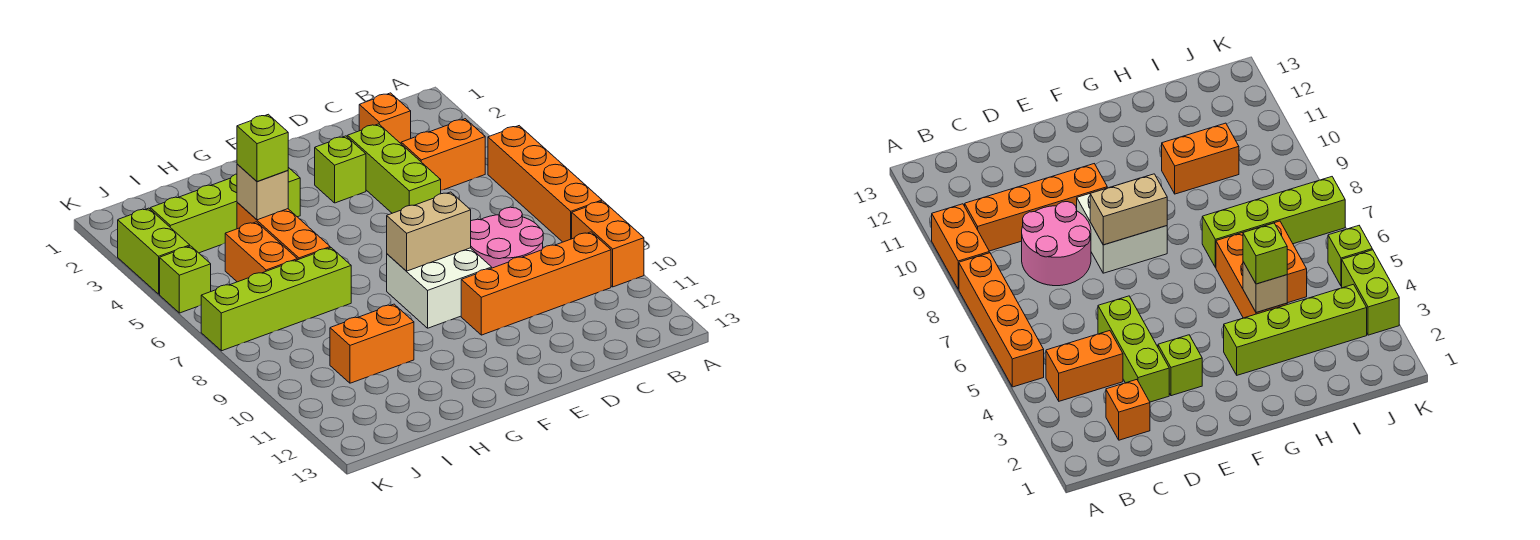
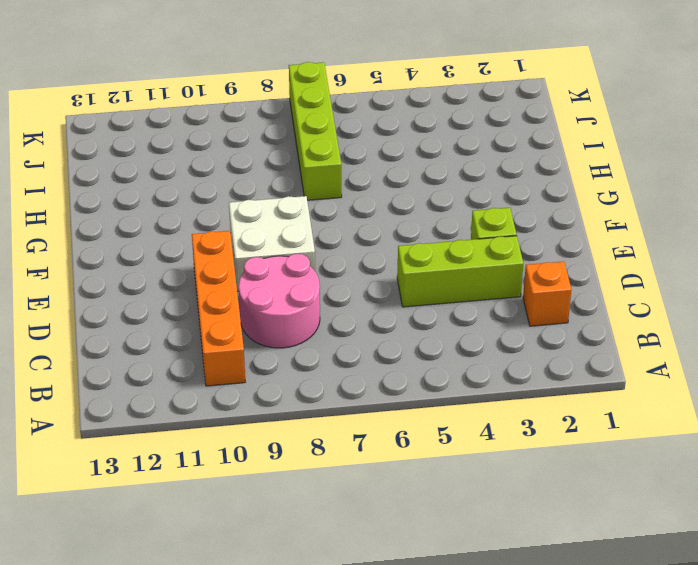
none -> orange brick A5:A8 level 1
none -> orange brick A9:A10 level 1
none -> orange brick B4:C4 level 1

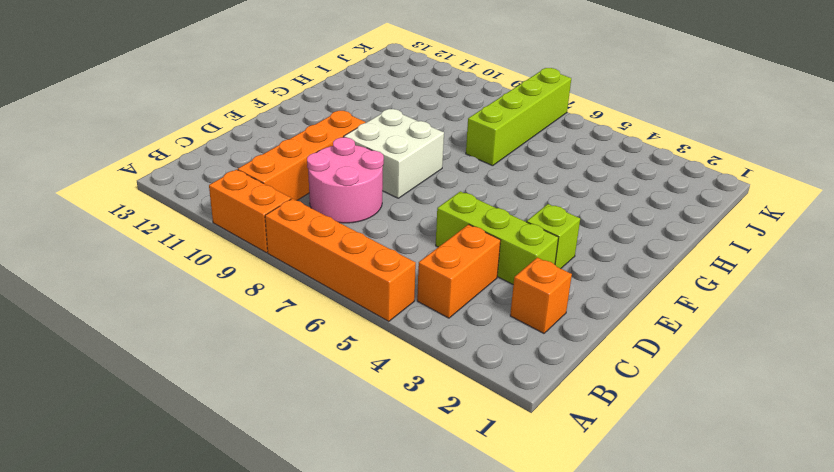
none -> lime brick G3:J3 level 1
none -> orange brick H4:H6 level 1
none -> orange brick H10:I10 level 1

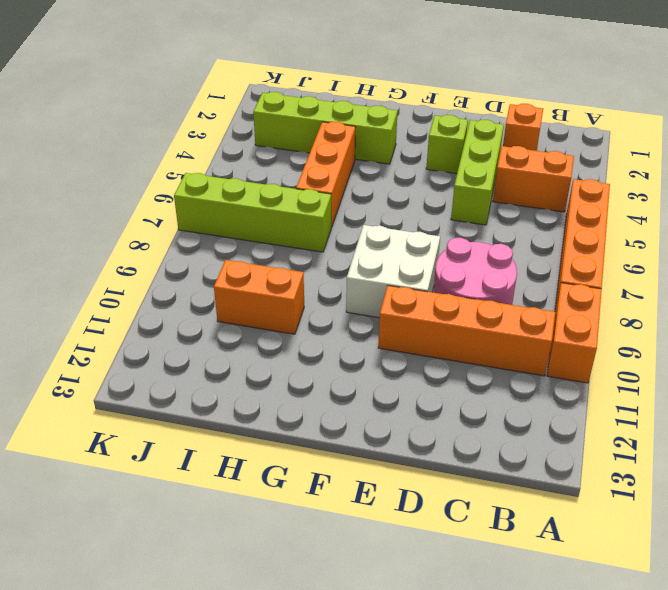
none -> orange brick I5:I6 level 1
none -> lime brick K3:K4 level 1
none -> lime brick K5 level 1

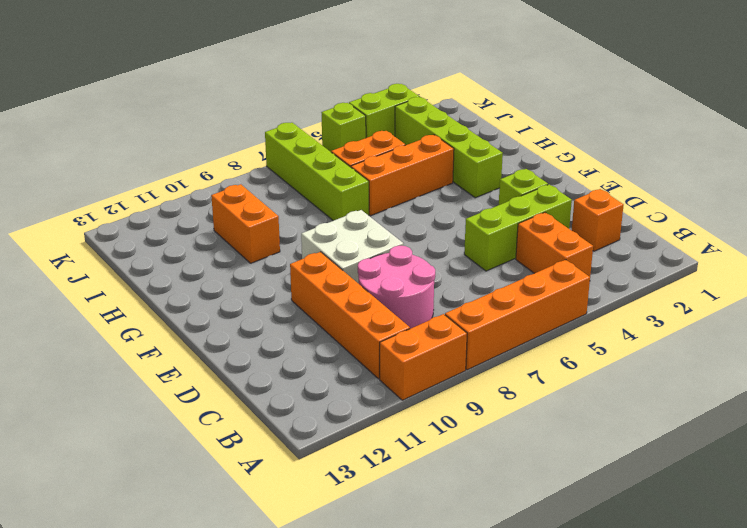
none -> tan brick E8:F8 level 2
none -> tan brick H4 level 2
none -> lime brick H4 level 3

